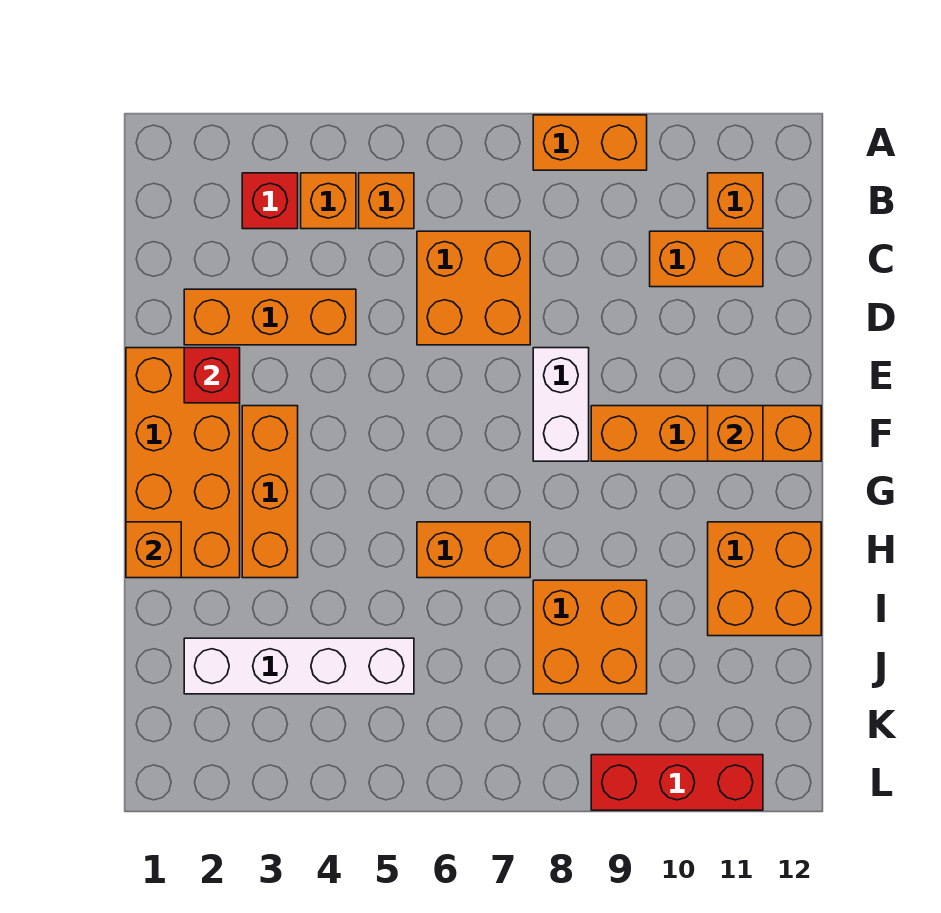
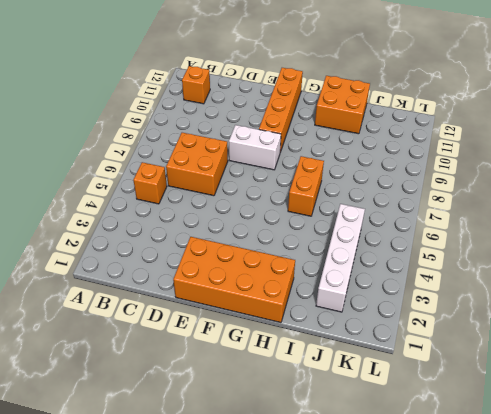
none -> orange brick A8:A9 level 1
none -> red brick B3 level 1
none -> orange brick B4 level 1

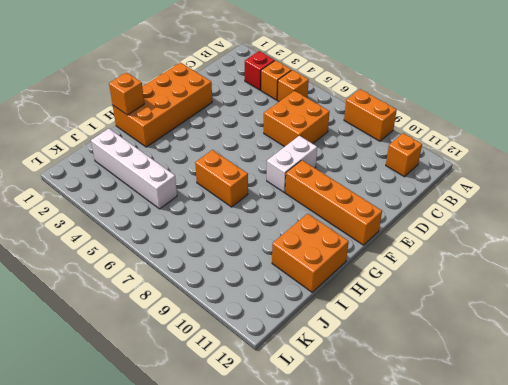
none -> orange brick C10:C11 level 1
none -> orange brick D2:D4 level 1
none -> orange brick F3:H3 level 1

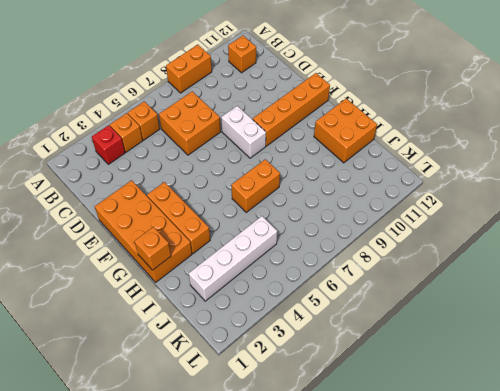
none -> orange brick C10:C11 level 1
none -> orange brick D2:D4 level 1
none -> orange brick I8:J9 level 1

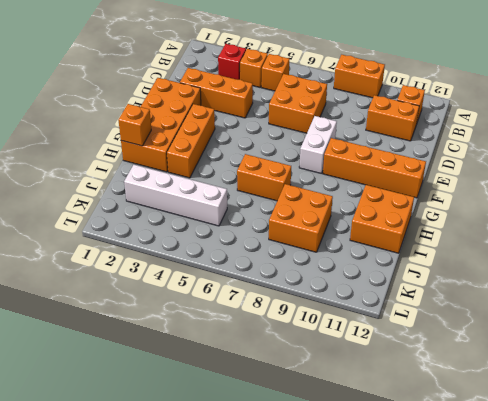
none -> red brick L9:L11 level 1
none -> red brick E2 level 2
none -> orange brick F11 level 2

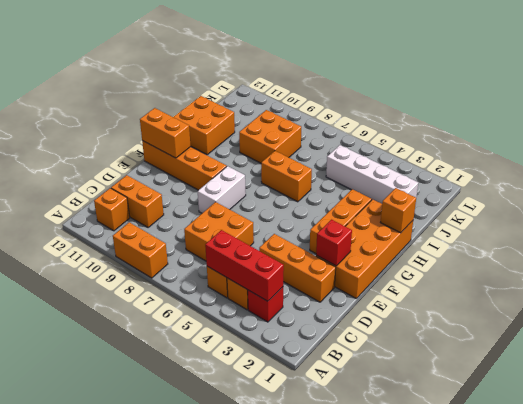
red brick B3:B5 level 2 -> red brick L9:L11 level 1
orange brick F11:F12 level 2 -> orange brick F11 level 2

